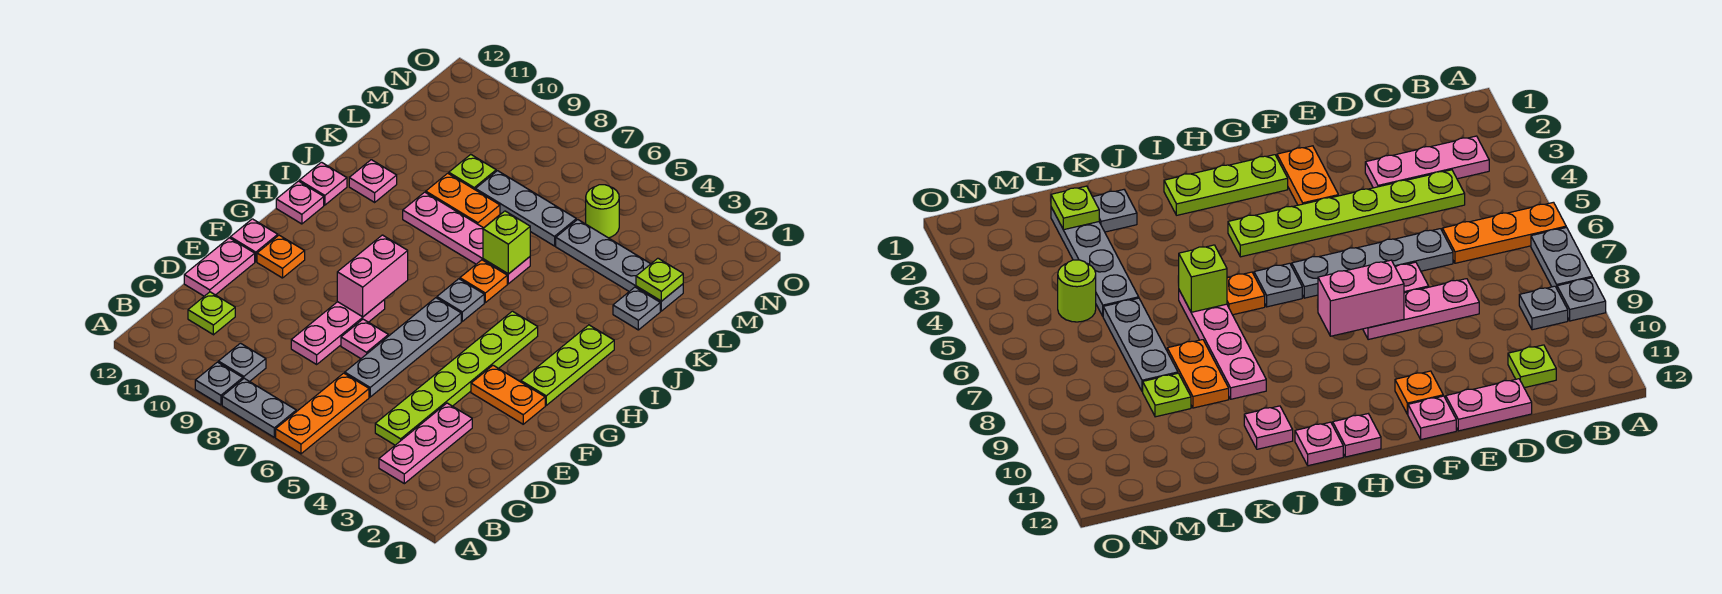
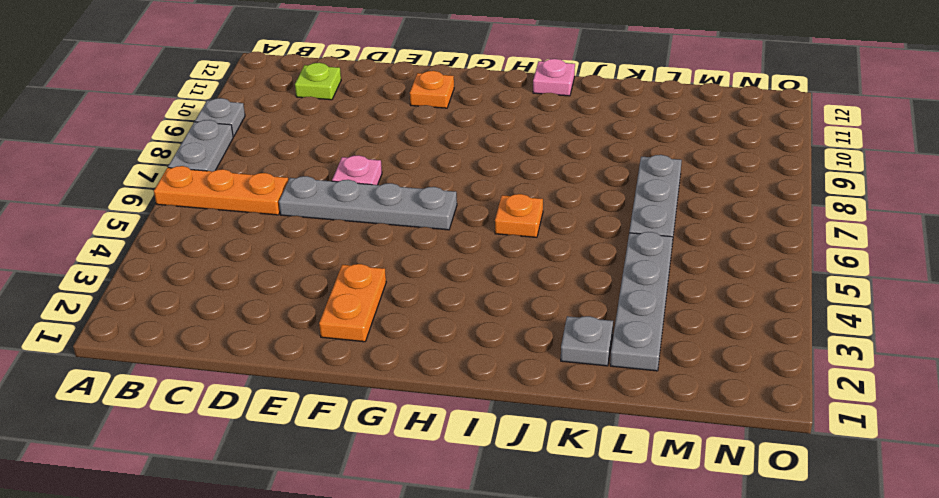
none -> pink plate B3:D3 level 1
none -> grey plate B9 level 1
none -> lime plate C4:H4 level 1
none -> pink plate D8:F8 level 1

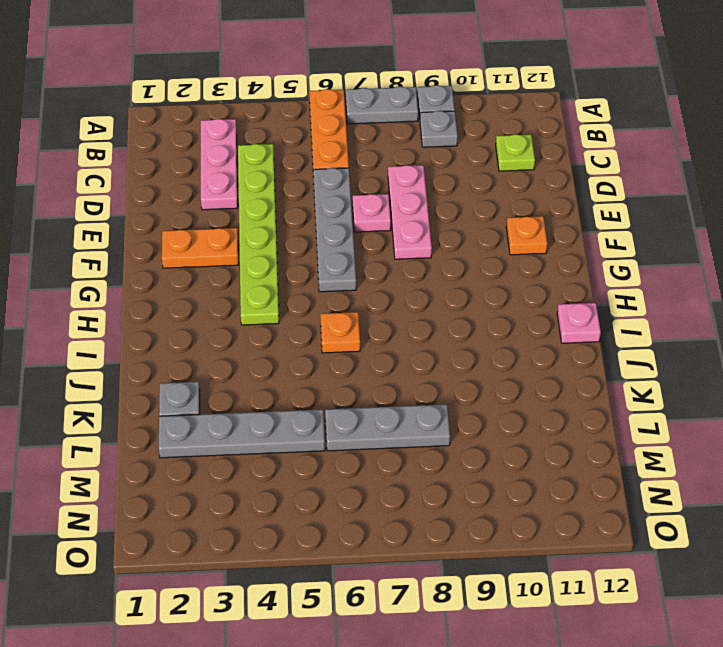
none -> pink plate D12:E12 level 1
none -> pink plate F12 level 1
none -> lime plate G2:I2 level 1
none -> grey plate H6 level 1

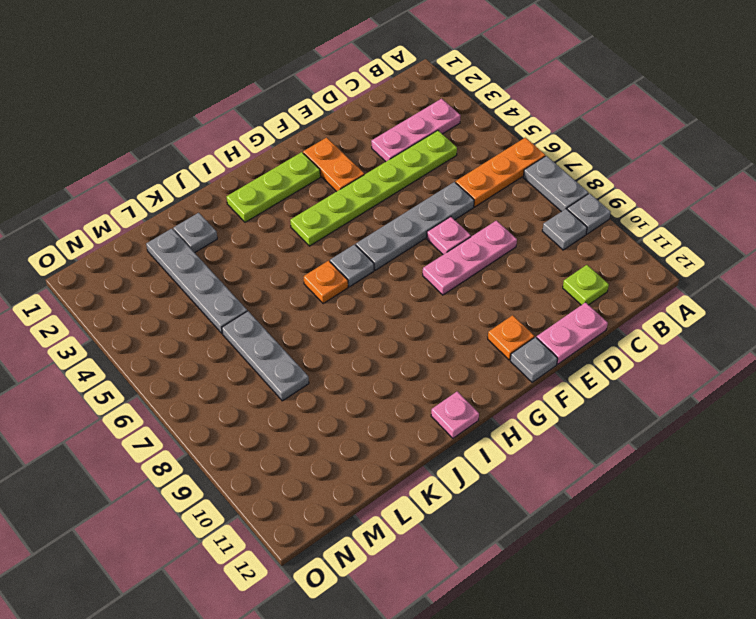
grey plate F12 level 1 -> pink plate F12 level 1
none -> pink plate H12 level 1
none -> pink plate J6:J9 level 1
none -> pink plate J11 level 1
none -> orange plate K8:K9 level 1

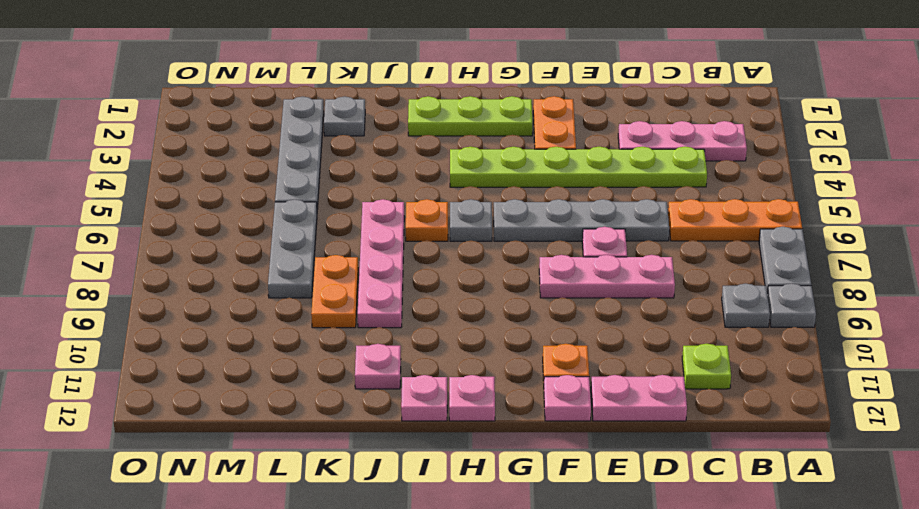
none -> lime plate L9 level 1
none -> lime round brick M5 level 1
none -> pink brick F8:G8 level 2
none -> lime brick J6 level 2

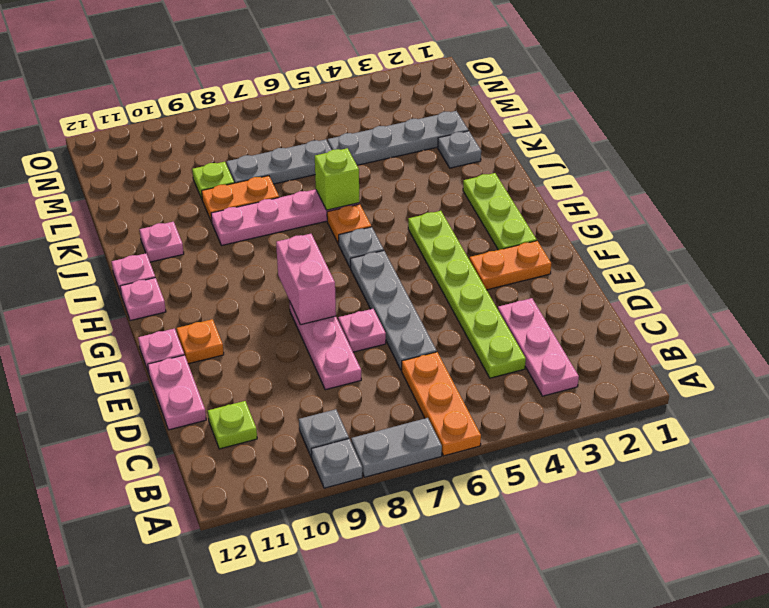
none -> lime round brick M5 level 1
none -> lime plate L2 level 2

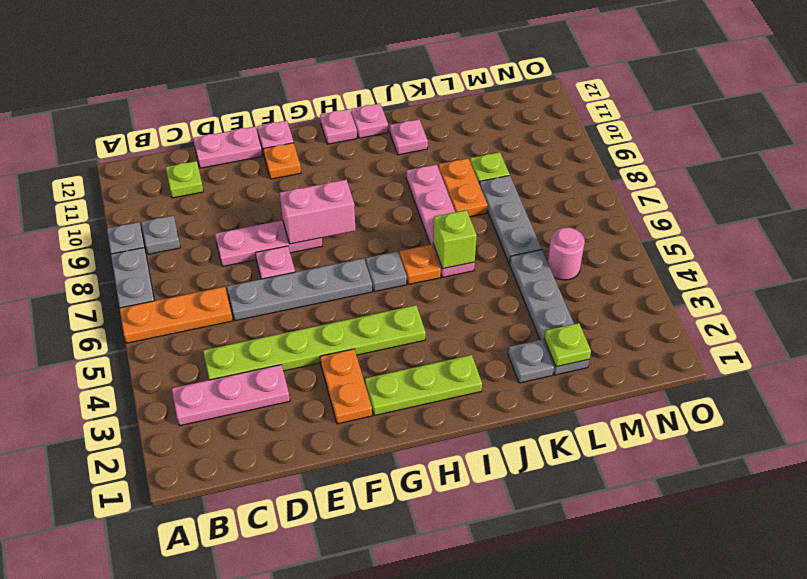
pink round brick M5 level 1 -> lime round brick M5 level 1

